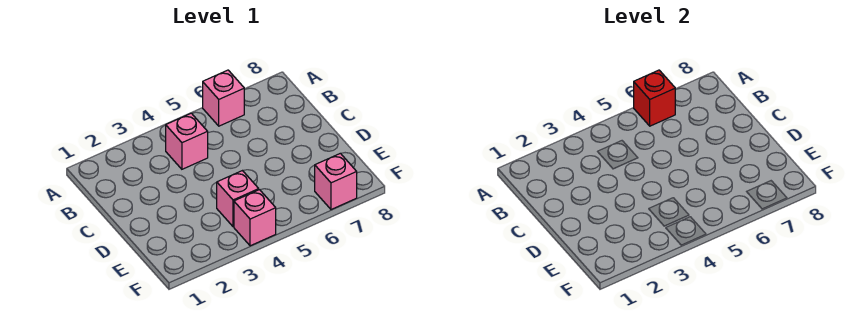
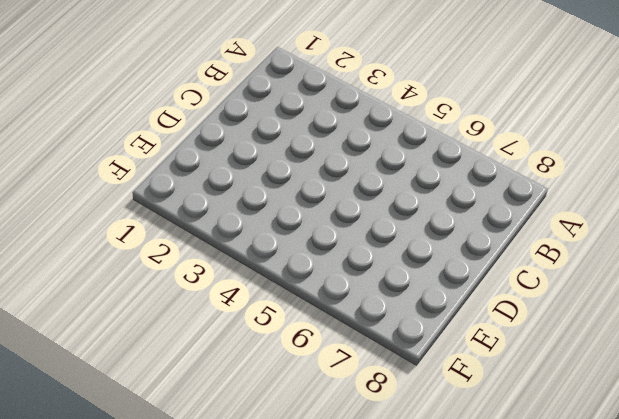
none -> pink brick A6 level 1
none -> pink brick B4 level 1

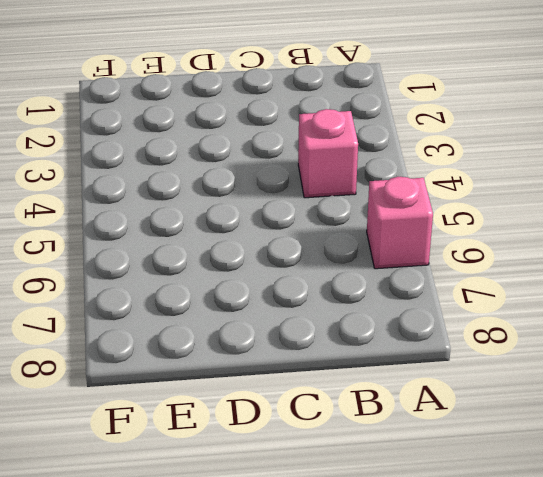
none -> pink brick E4 level 1
none -> pink brick F4 level 1

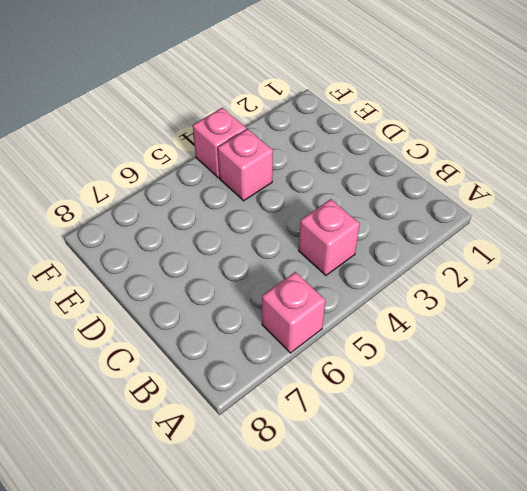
none -> pink brick F7 level 1
none -> red brick A6 level 2

